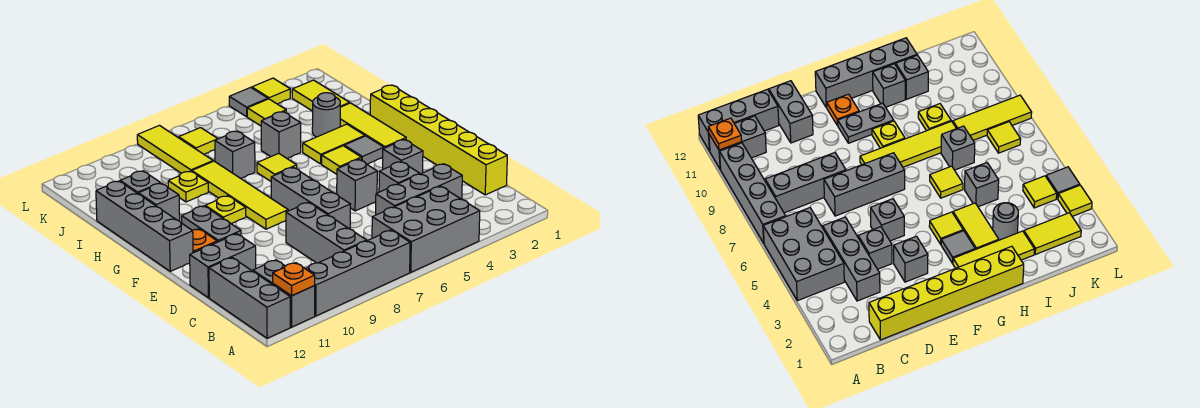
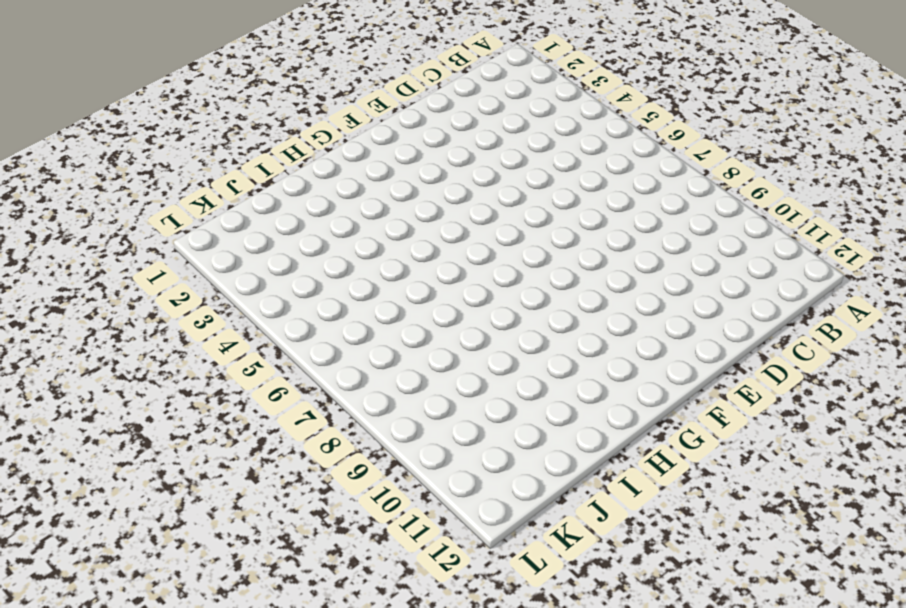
none -> grey brick A4:B6 level 1
none -> grey brick A7:A10 level 1
none -> grey brick A11:B11 level 1
none -> grey brick A12:C12 level 1

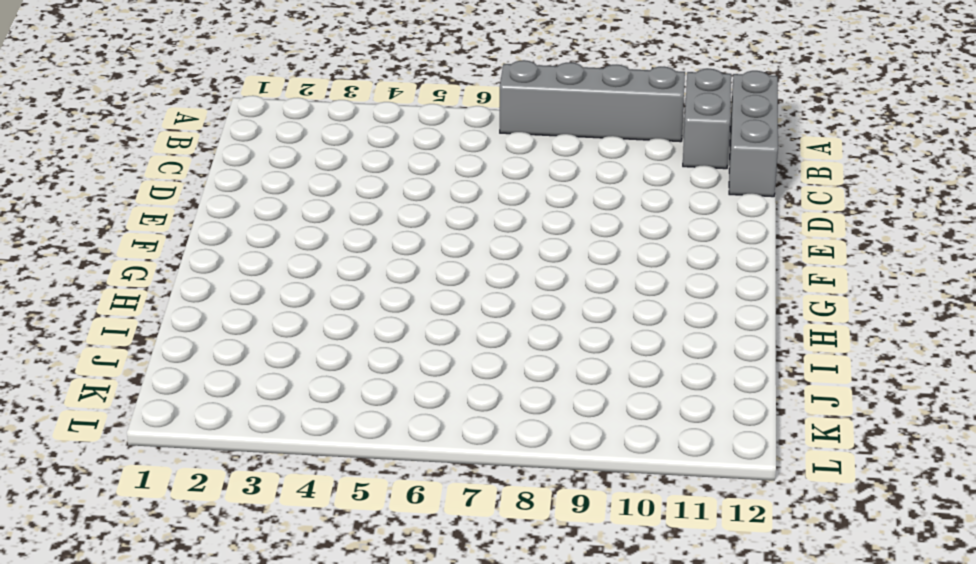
none -> grey brick A4:B6 level 1
none -> grey brick B8:D8 level 1
none -> yellow brick C1:H1 level 1
none -> grey brick C3:C5 level 1

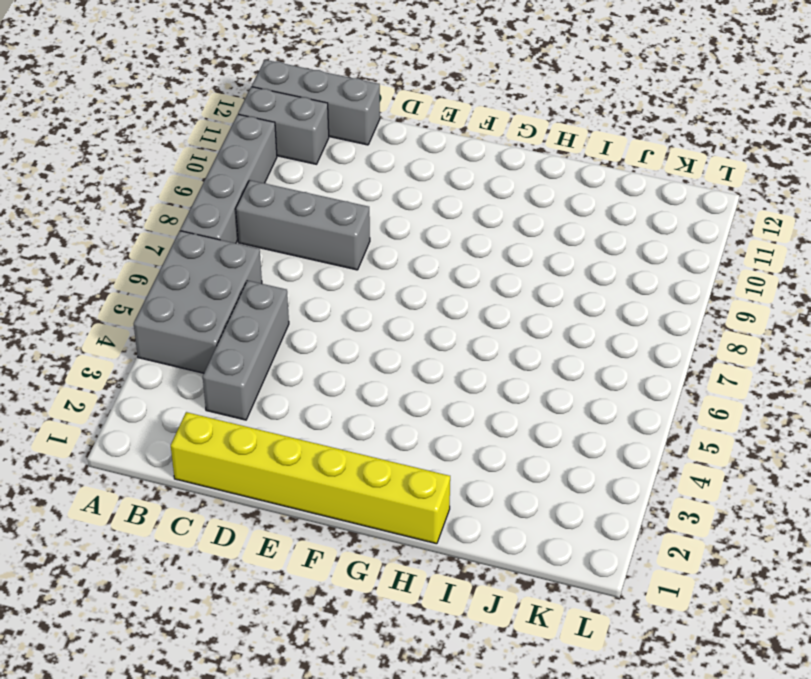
none -> grey brick D4 level 1
none -> grey brick D7:F7 level 1
none -> grey brick D11:D12 level 1
none -> grey brick E3 level 1

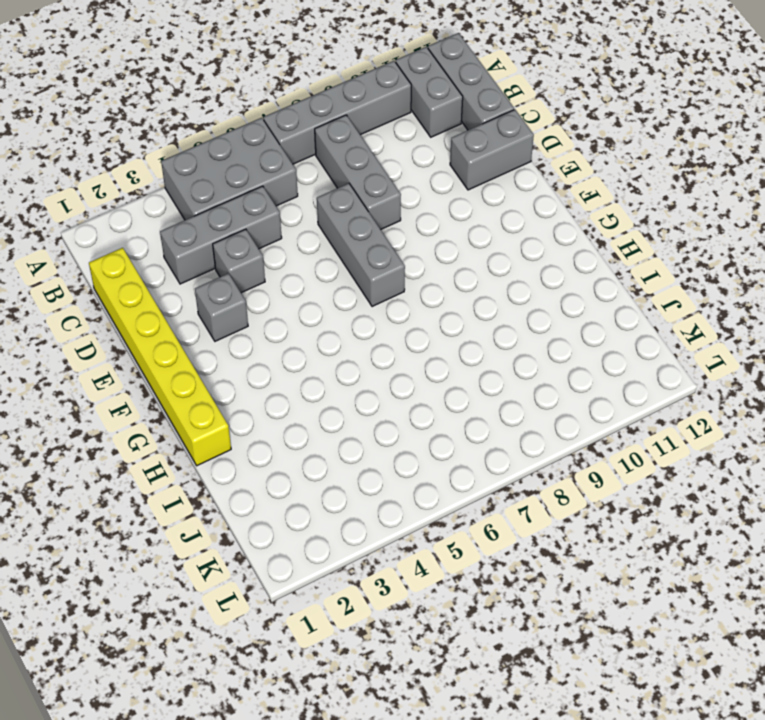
none -> grey brick E5 level 1
none -> yellow tile F8:I8 level 1
none -> grey plate F10:G10 level 1
none -> orange plate F11 level 1

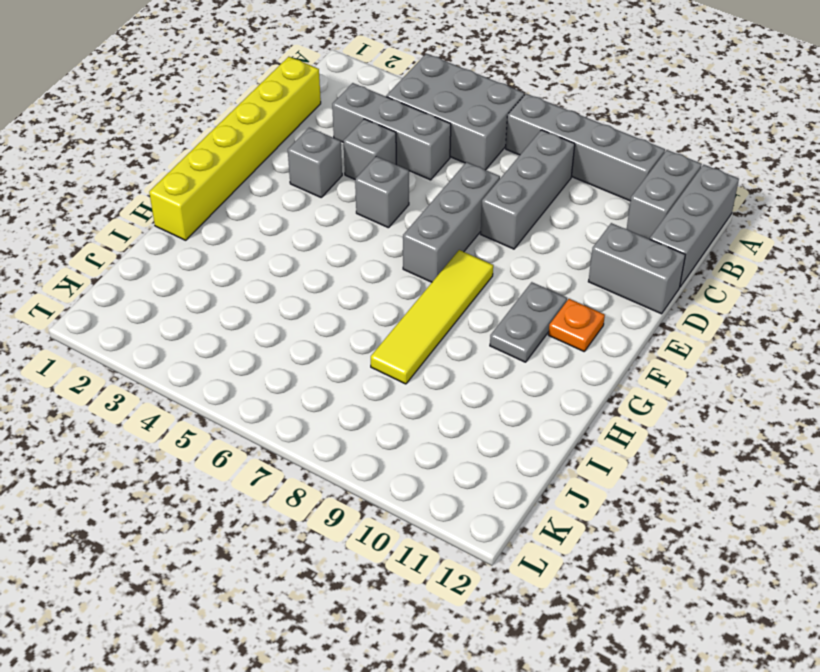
none -> grey brick F12:I12 level 1
none -> yellow tile G2:I2 level 1
none -> grey tile G3 level 1
none -> yellow tile G4 level 1

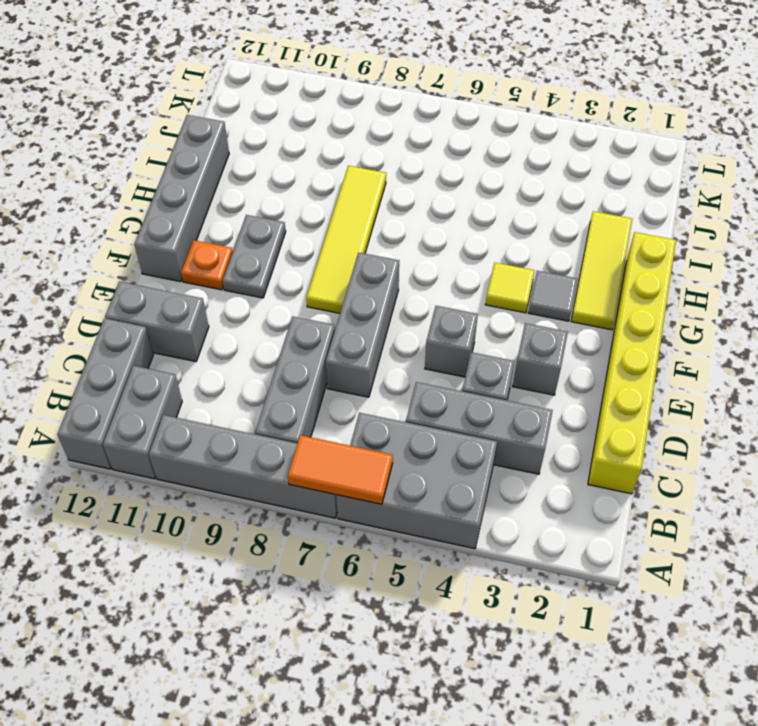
orange tile A6:A7 level 2 -> none
none -> yellow plate G9 level 1
none -> yellow tile H3:H4 level 1
none -> yellow tile H6 level 1
none -> grey brick H11 level 1

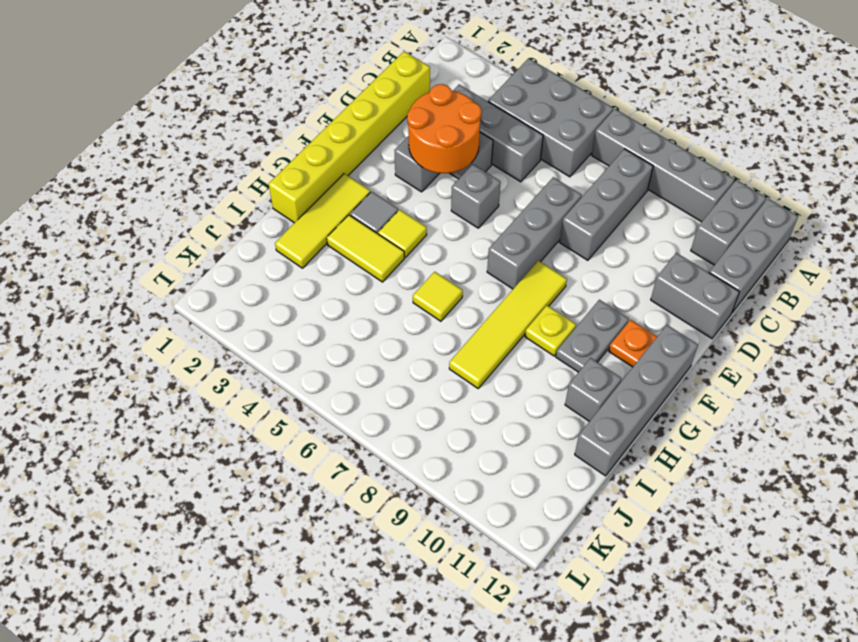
orange round brick D3:E4 level 2 -> none
none -> grey round brick I3 level 1
none -> grey brick I5 level 1
none -> grey brick I7 level 1
none -> yellow plate I9 level 1

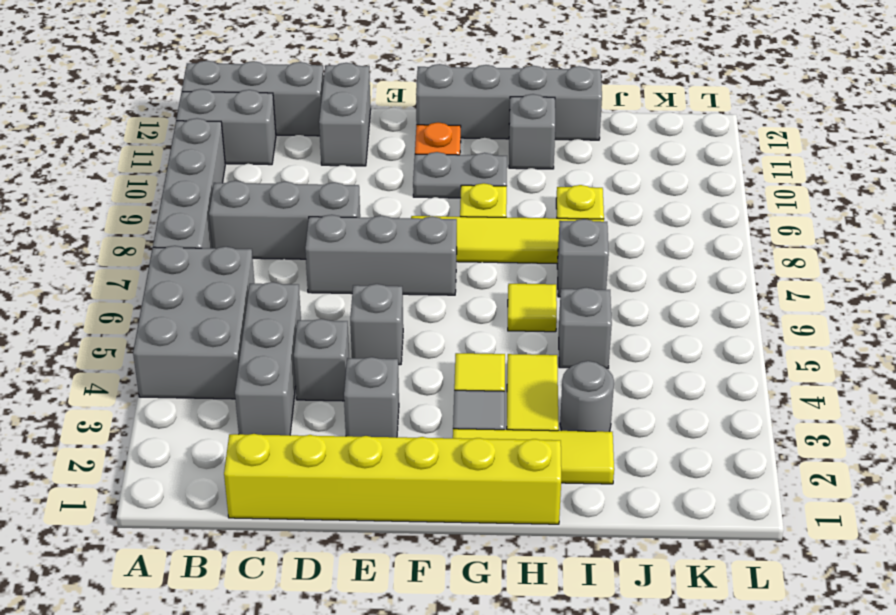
none -> grey brick I11 level 1
none -> yellow tile J2:K2 level 1
none -> yellow tile J8:L8 level 1
none -> yellow tile K4 level 1

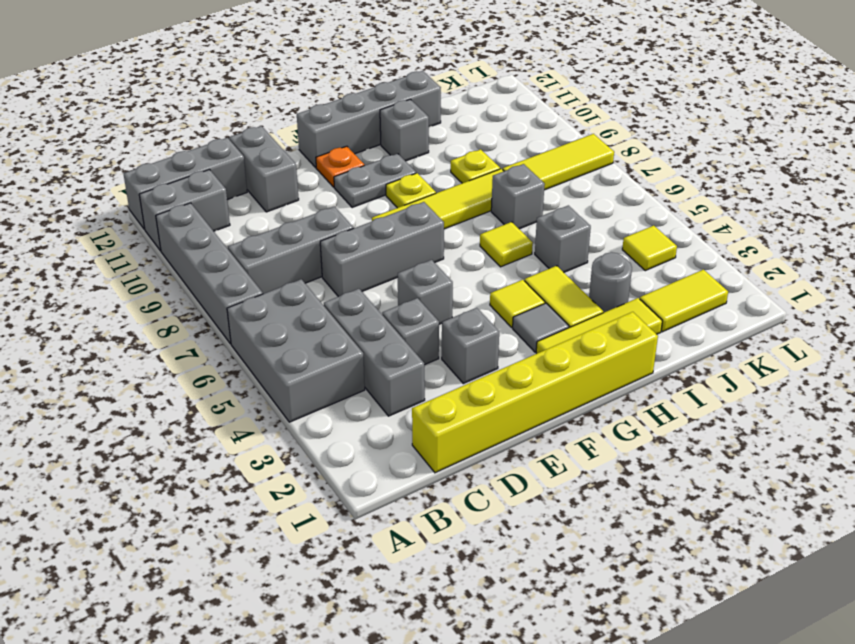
none -> grey brick I11 level 1
none -> yellow tile K7 level 1
none -> yellow tile L3 level 1
none -> grey tile L4 level 1

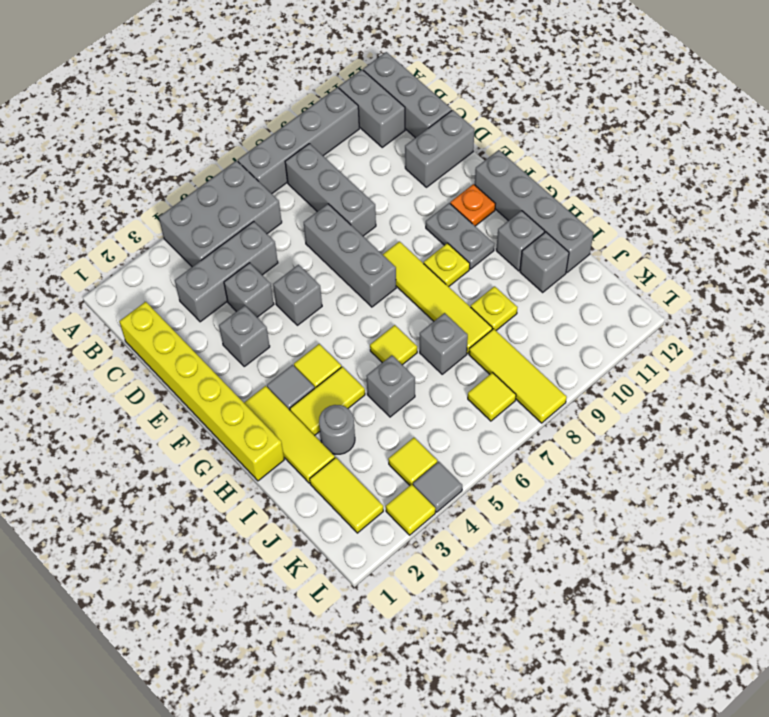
none -> orange plate A11 level 2

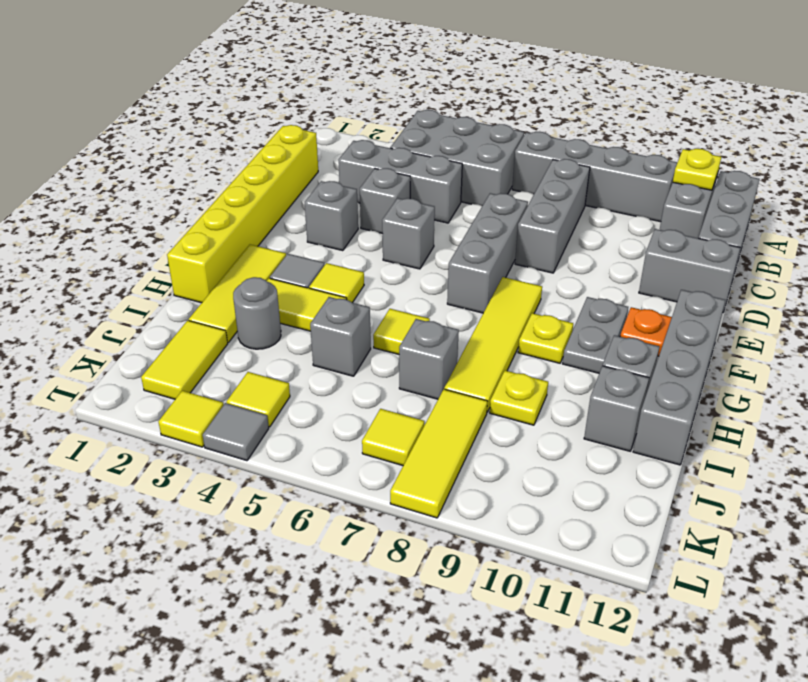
yellow plate A11 level 2 -> orange plate A11 level 2

